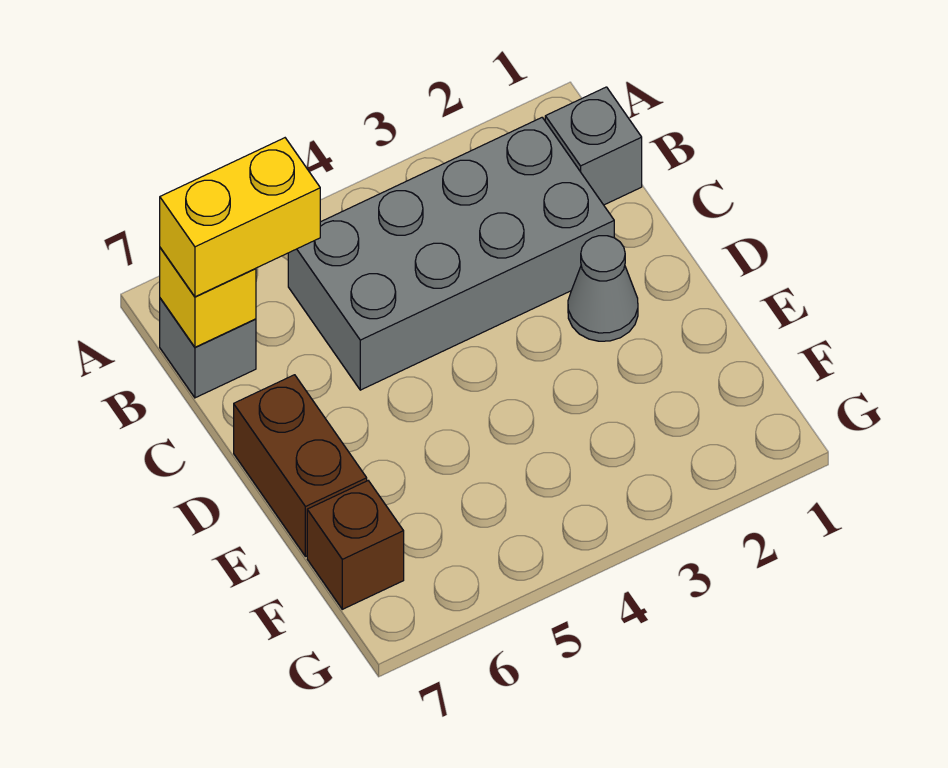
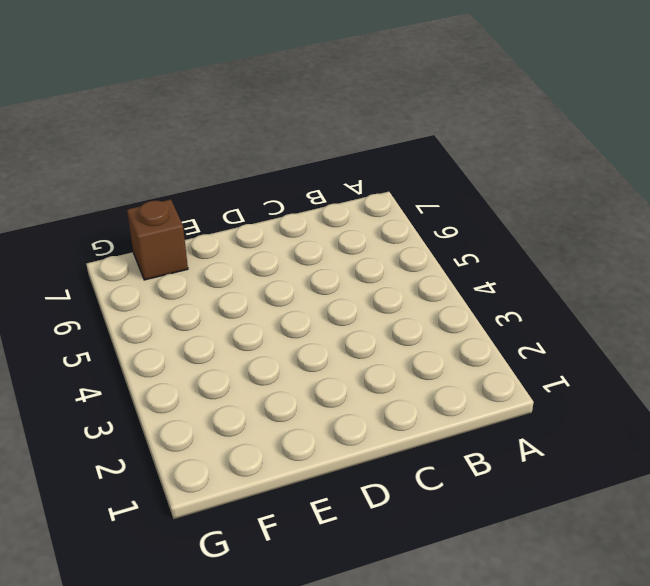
none -> grey brick B1 level 1
none -> grey brick B2:C5 level 1

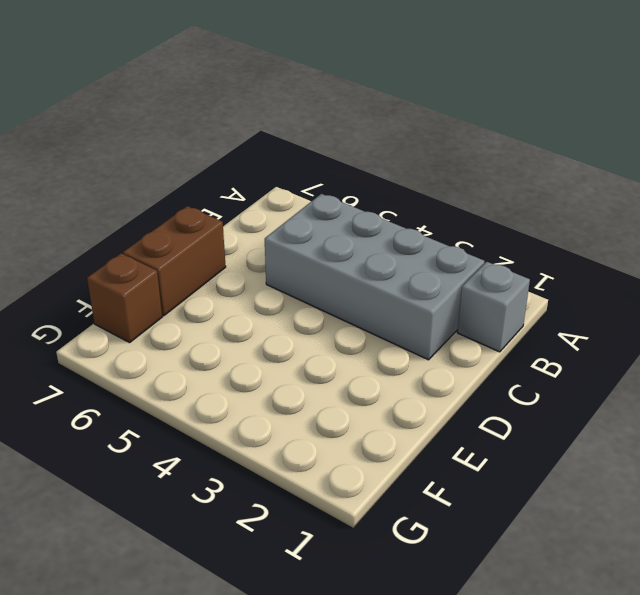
none -> grey brick B7 level 1
none -> grey cone D2 level 1

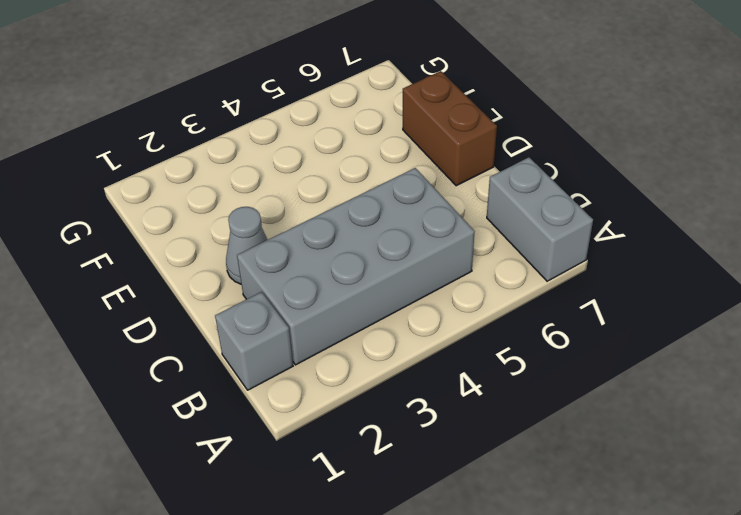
grey brick A7:B7 level 1 -> grey brick B7 level 1
none -> brown brick F7 level 1
none -> yellow brick B7 level 2

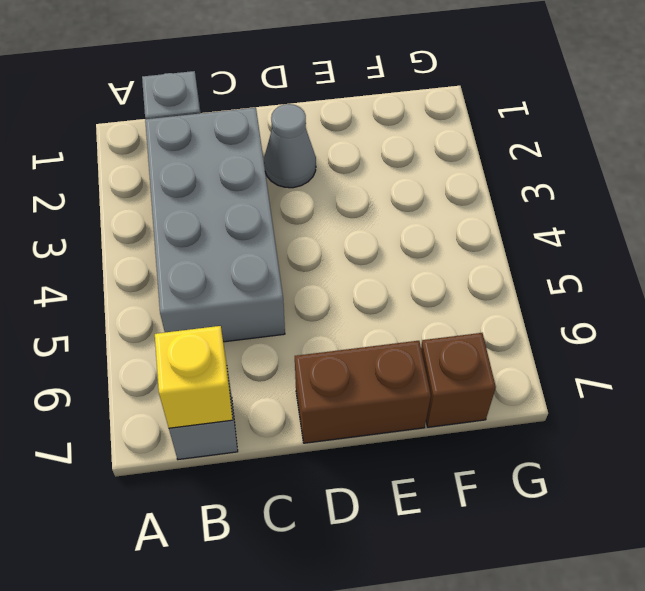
none -> yellow brick B6:B7 level 3

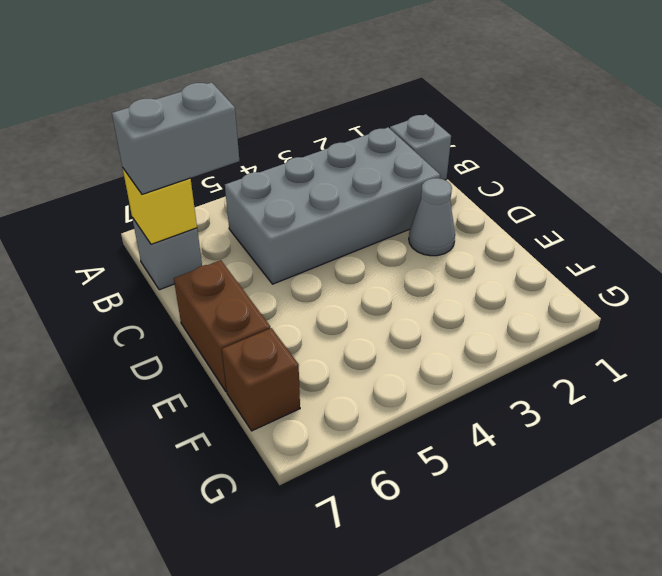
grey brick B6:B7 level 3 -> yellow brick B6:B7 level 3

